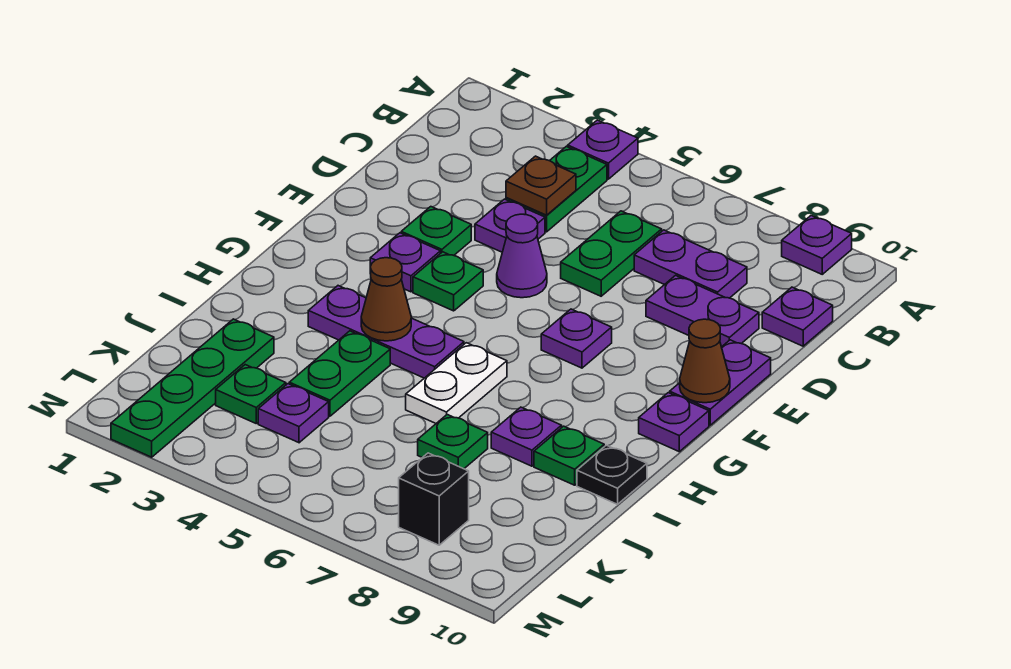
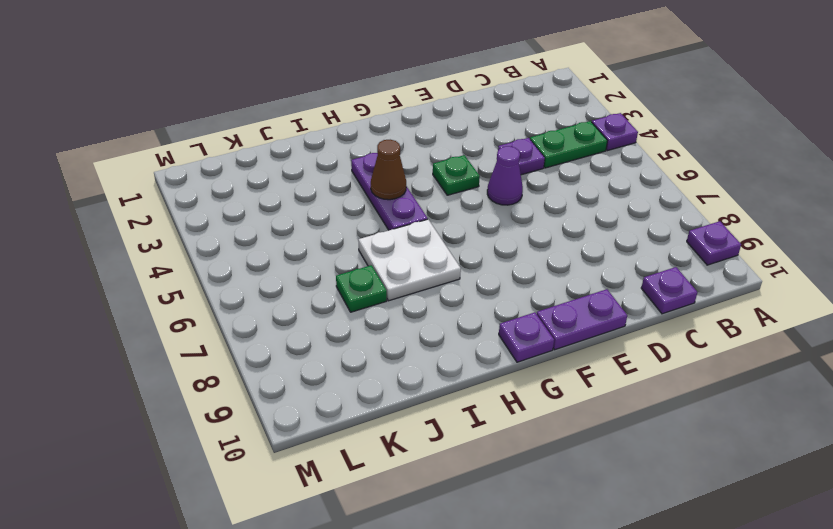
white plate H6:I7 level 1 -> white plate H6:I6 level 1
none -> green plate C6:D6 level 1
none -> purple plate C7:C8 level 1
none -> purple plate D8:D9 level 1

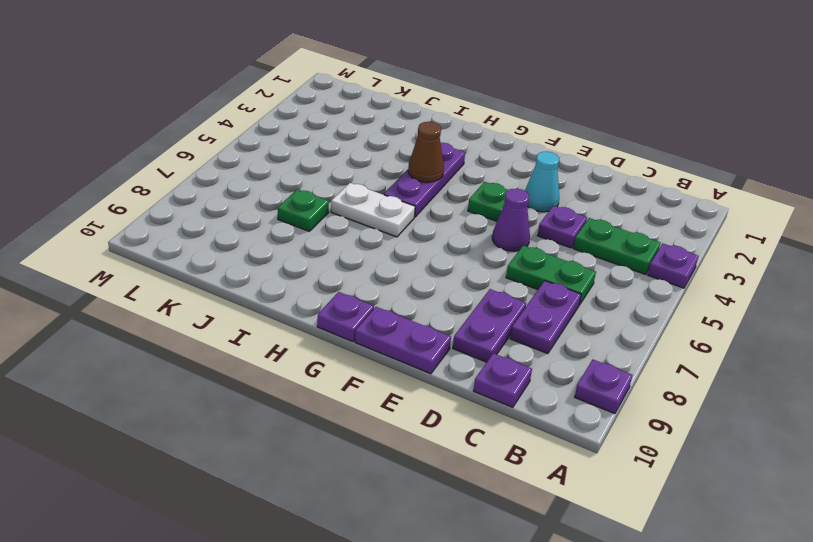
cyan cone E3 level 1 -> green plate E3 level 1
none -> purple plate F3 level 1
none -> purple plate F7 level 1
none -> green plate I4:J4 level 1

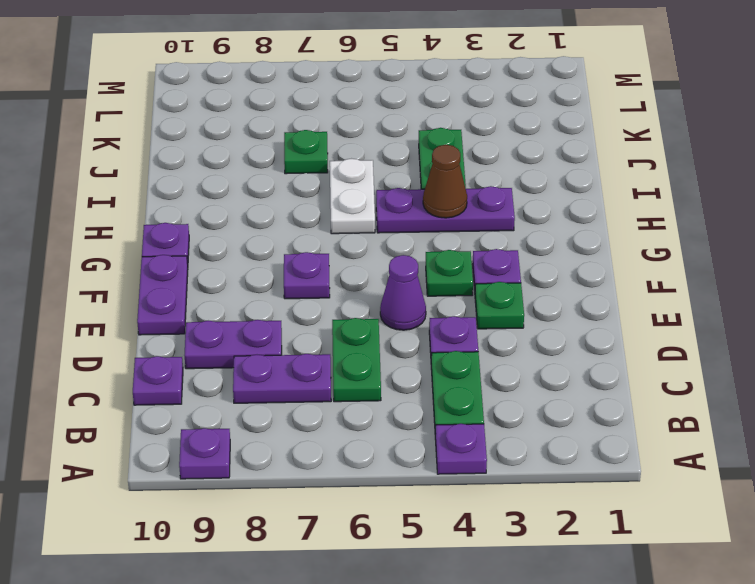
none -> purple plate I8 level 1
none -> green plate I9 level 1
none -> black plate I10 level 1

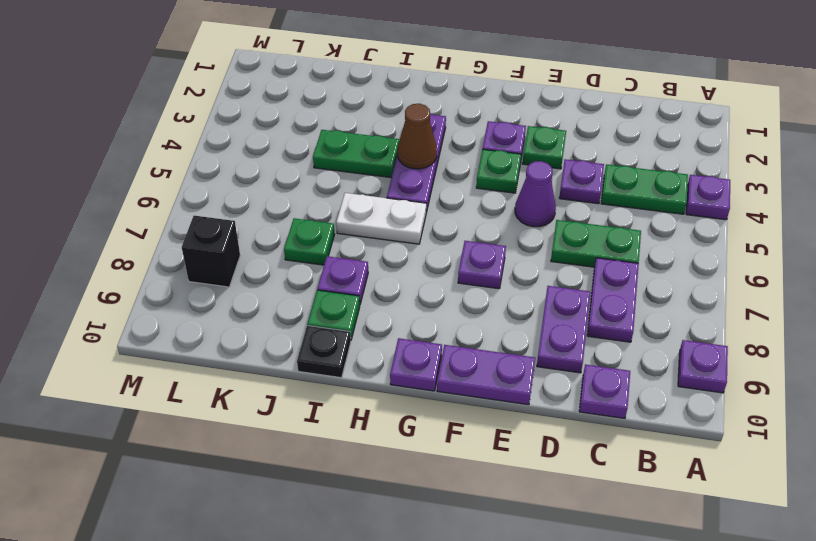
none -> green plate J2:M2 level 1
none -> green plate K3 level 1
none -> purple plate K4 level 1

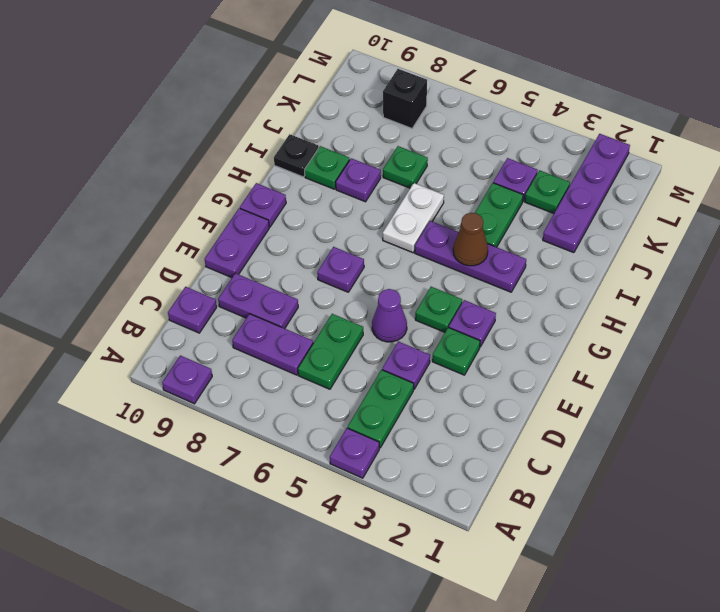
purple plate J2:M2 level 1 -> green plate J2:M2 level 1
none -> brown plate C4 level 2
none -> brown cone F10 level 2

